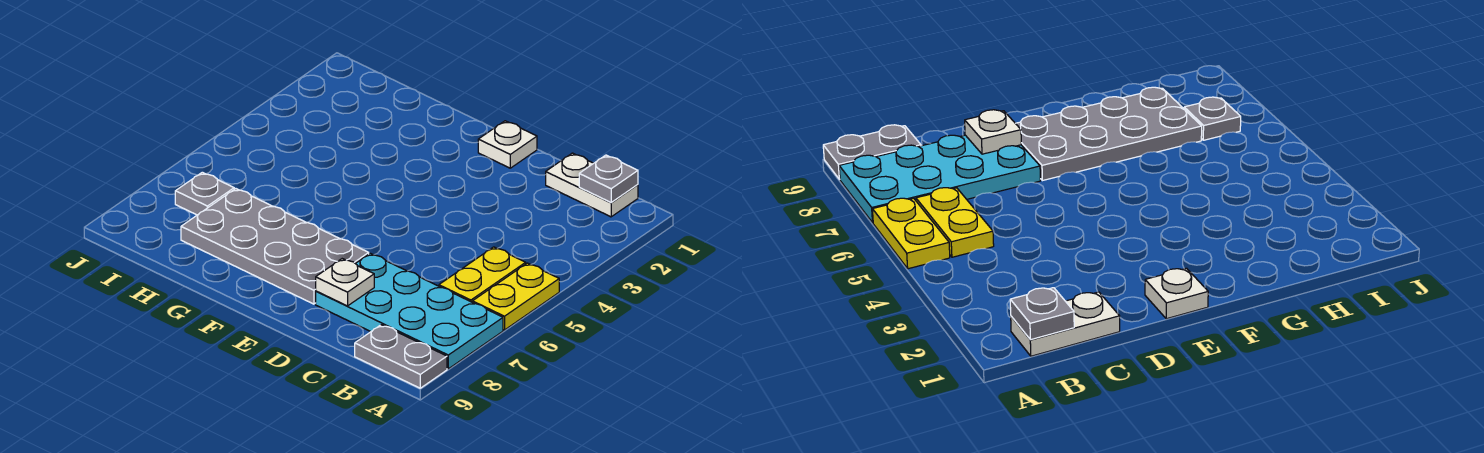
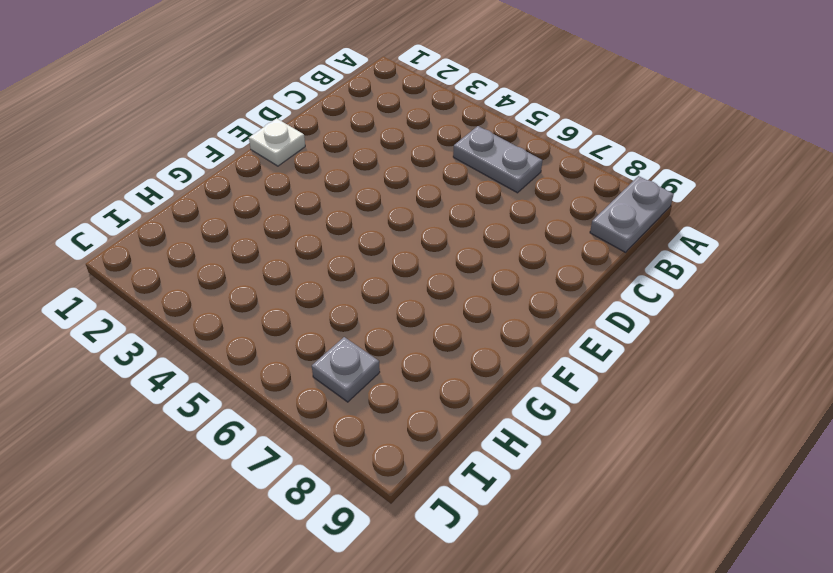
grey plate B5:B6 level 1 -> yellow plate B5:B6 level 1
none -> yellow plate A5:A6 level 1
none -> cyan plate A7:D8 level 1

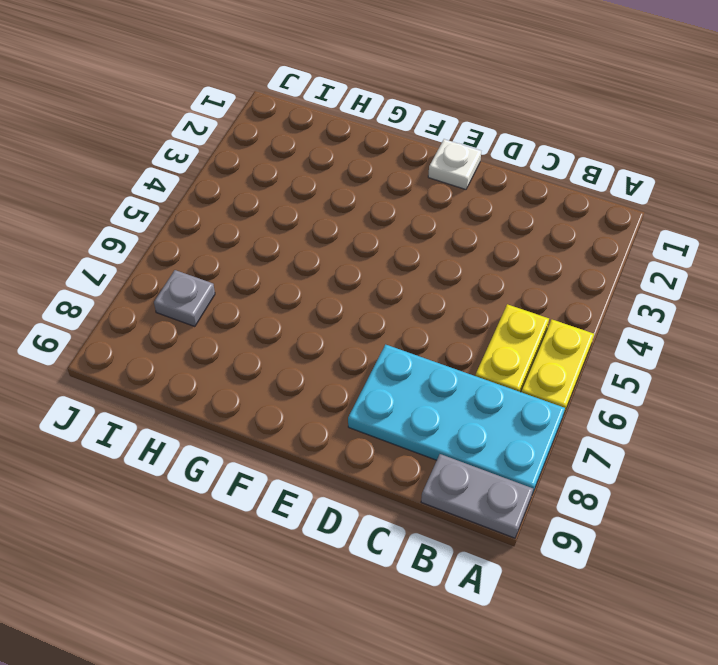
none -> white plate B1:C1 level 1
none -> grey plate E7:H8 level 1

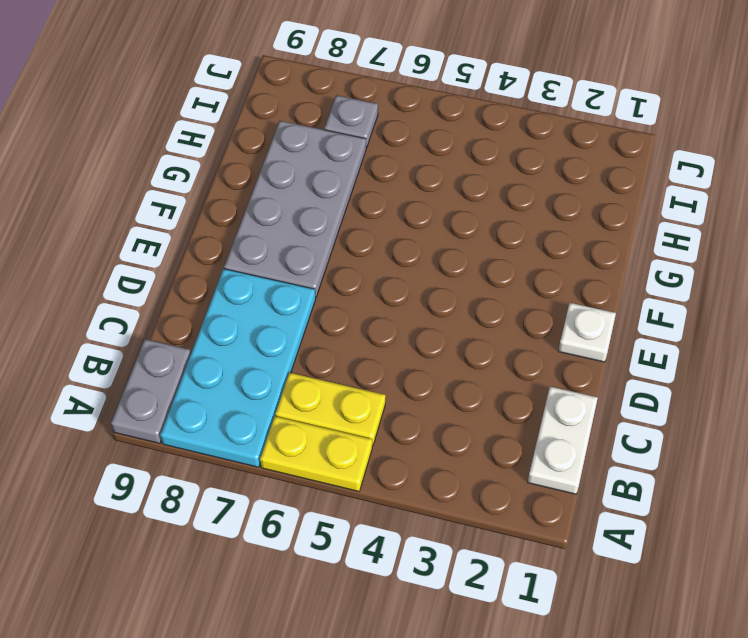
none -> grey plate B1 level 2
none -> white plate D8 level 2

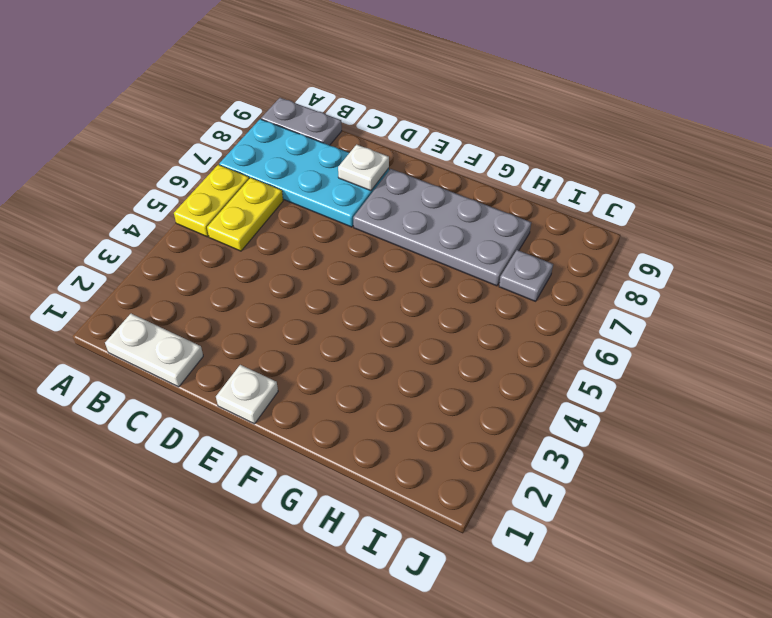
none -> grey plate B1 level 2

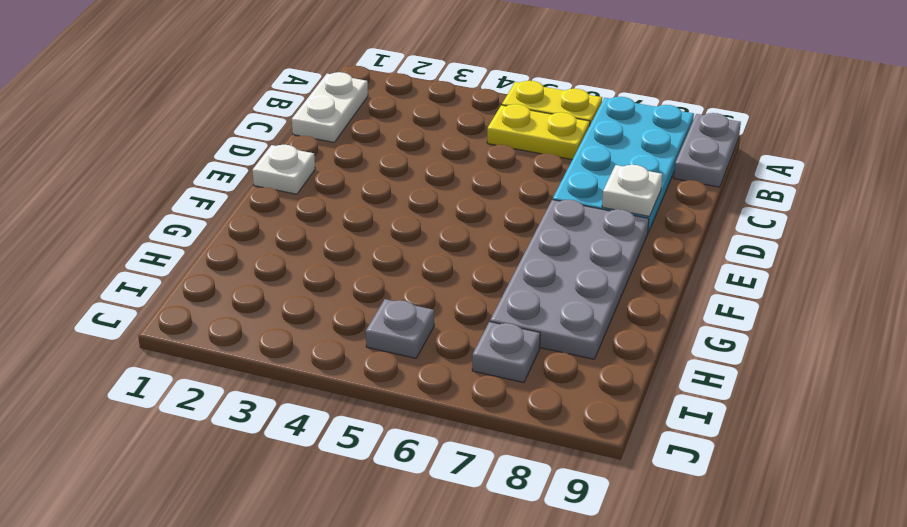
grey plate I5 level 1 -> grey plate B1 level 2

